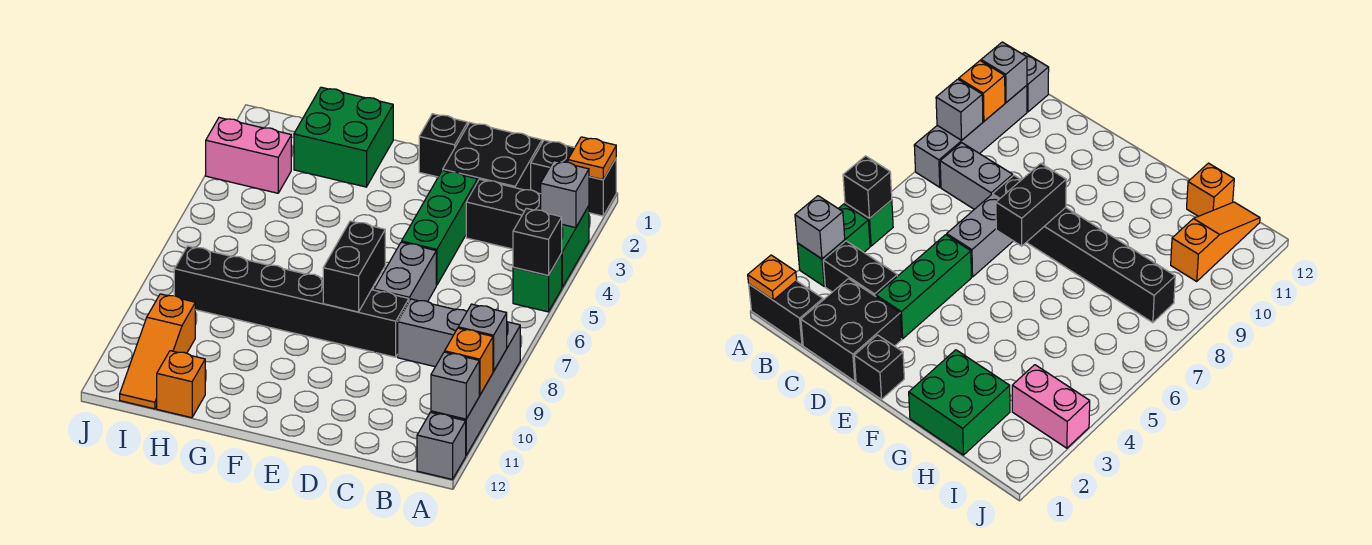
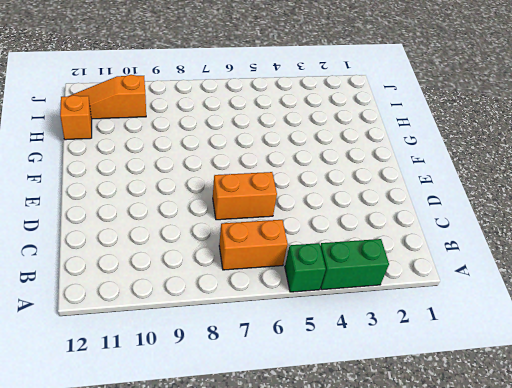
orange brick B6:B7 level 1 -> none
orange brick D6:D7 level 1 -> grey brick D6:D7 level 1
none -> black brick A1:B1 level 1
none -> grey brick A8:A11 level 1
none -> grey brick A12 level 1

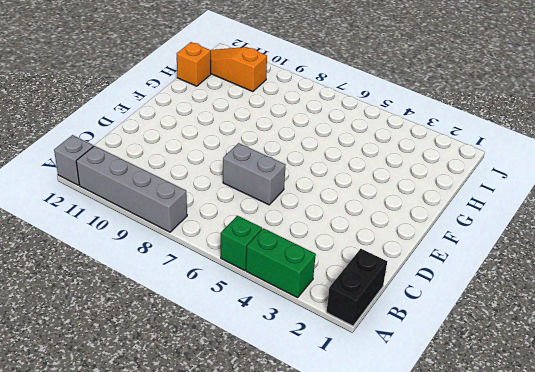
none -> black brick B3:C3 level 1
none -> grey brick B8:C8 level 1
none -> black brick C1:D2 level 1

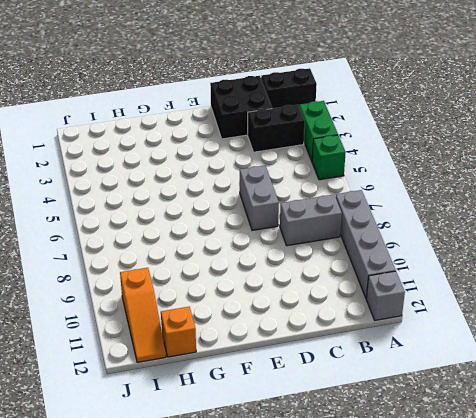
none -> green brick D3:D5 level 1
none -> black brick D8:I8 level 1
none -> black brick E1 level 1

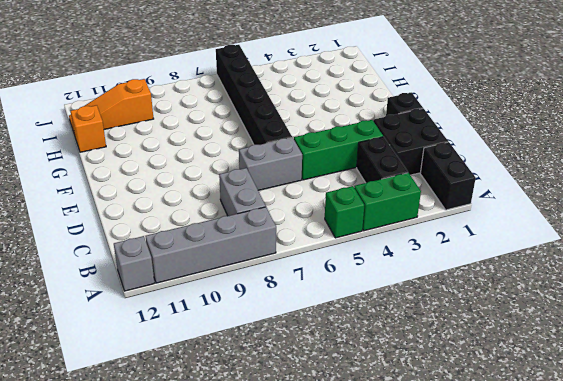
black brick E6:J6 level 1 -> black brick D8:I8 level 1
none -> green brick G1:H2 level 1
none -> pink brick I3:J3 level 1
none -> orange plate A1 level 2

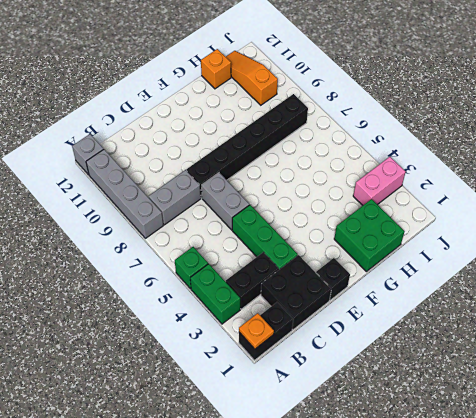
none -> grey brick A3 level 2
none -> black brick A5 level 2
none -> grey brick A9 level 2

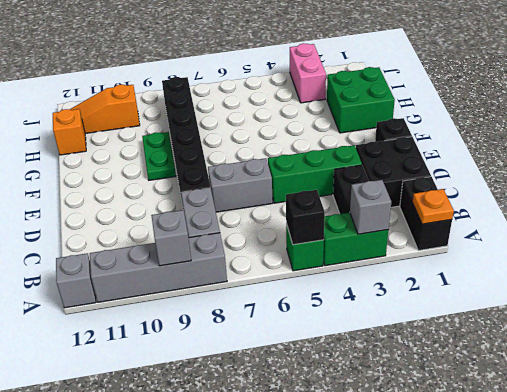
green plate F9:G9 level 1 -> none
none -> orange brick A10 level 2
none -> grey brick A11 level 2
none -> black brick E7:E8 level 2

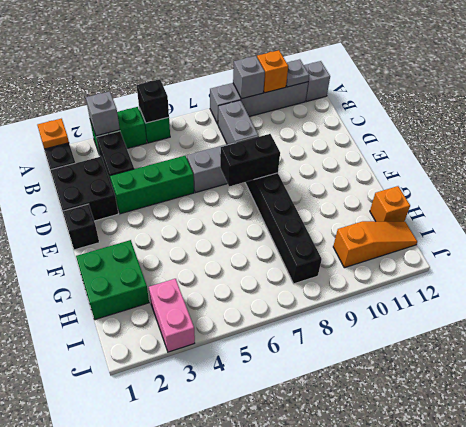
grey plate A11 level 2 -> grey brick A11 level 2

